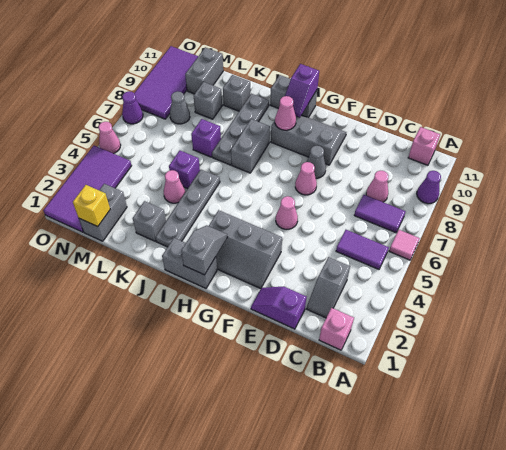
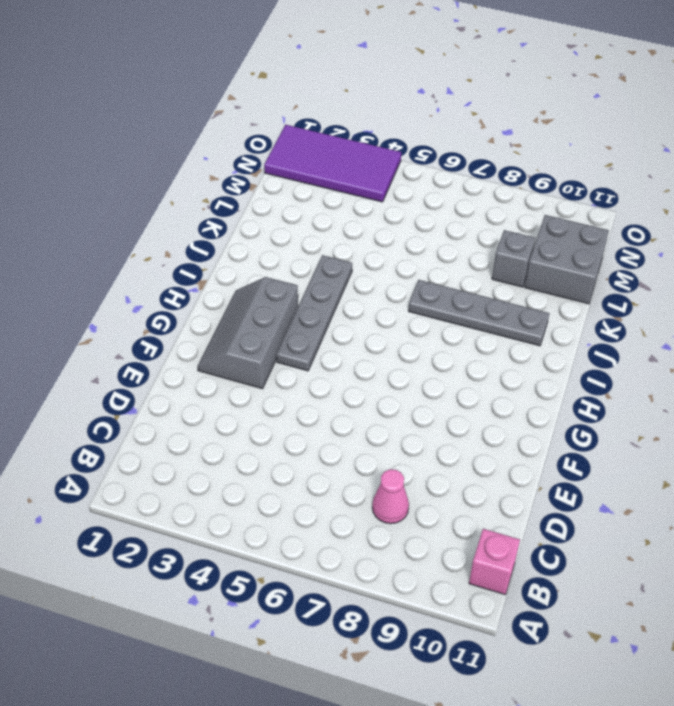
grey plate G4:J4 level 1 -> grey plate J2:J5 level 1
grey brick L10:M11 level 1 -> grey brick M10:M11 level 1
none -> pink tile A6 level 1
none -> purple cone A9 level 1
none -> pink brick B1 level 1
none -> purple tile B5:C5 level 1

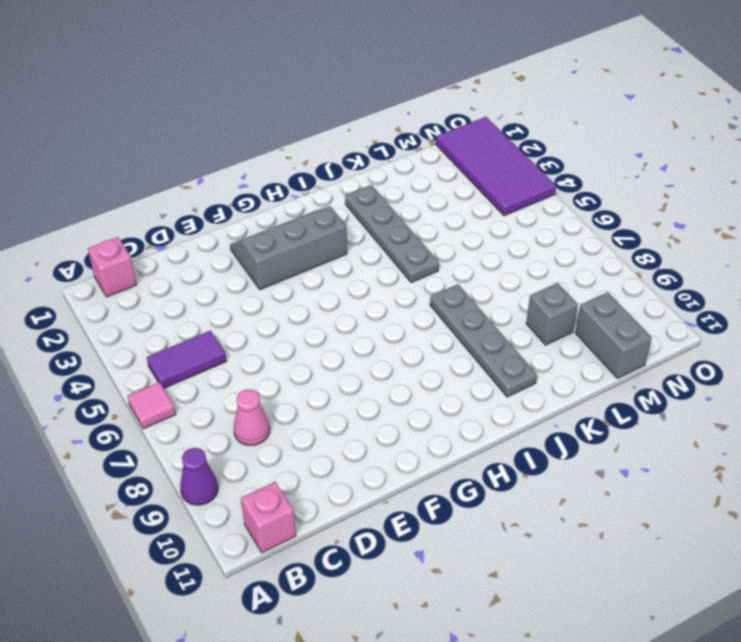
none -> purple tile B7:C7 level 1
none -> grey slope C2:C3 level 1 top 3
none -> purple slope D1:E1 level 1 top D
none -> pink cone F5 level 1

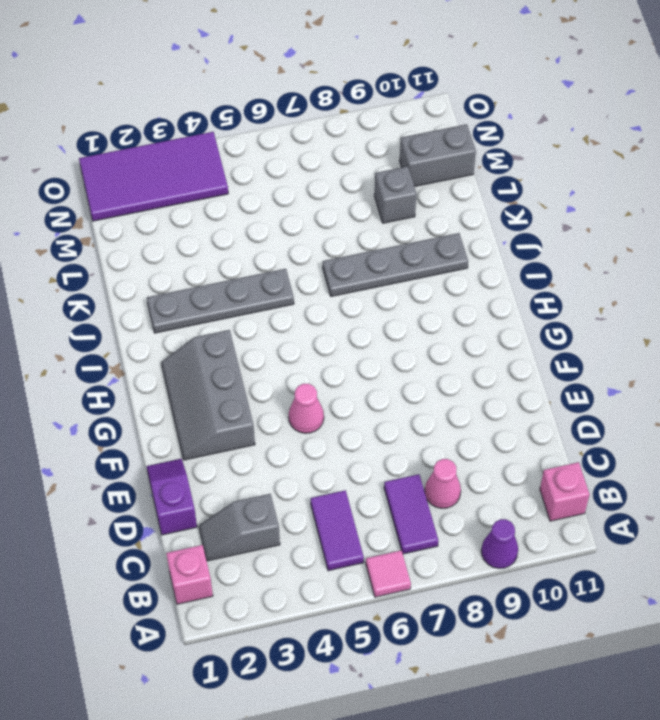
none -> pink cone F7 level 1
none -> grey cone F8 level 1
none -> grey slope F9:H10 level 1 top 9
none -> grey brick H1:I1 level 1

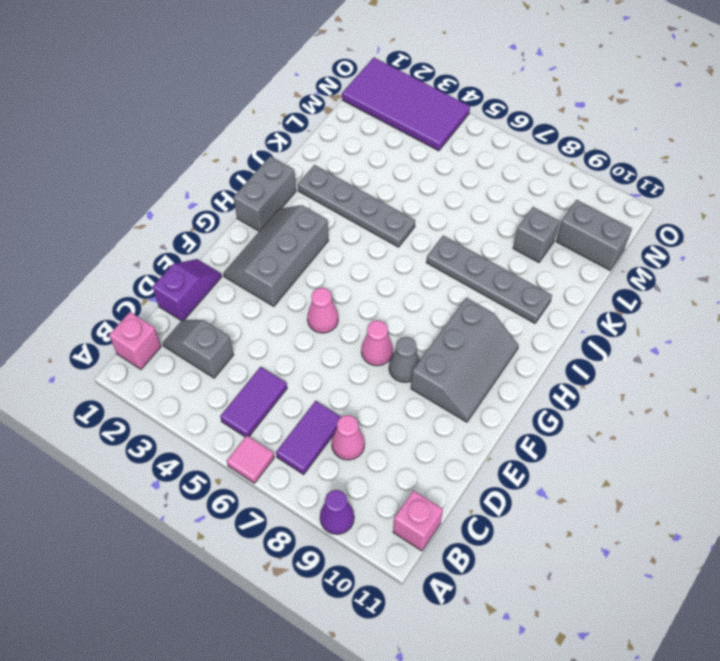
none -> grey brick H11:I11 level 1
none -> grey brick I7:I8 level 1
none -> grey brick K2 level 1
none -> pink cone K4 level 1

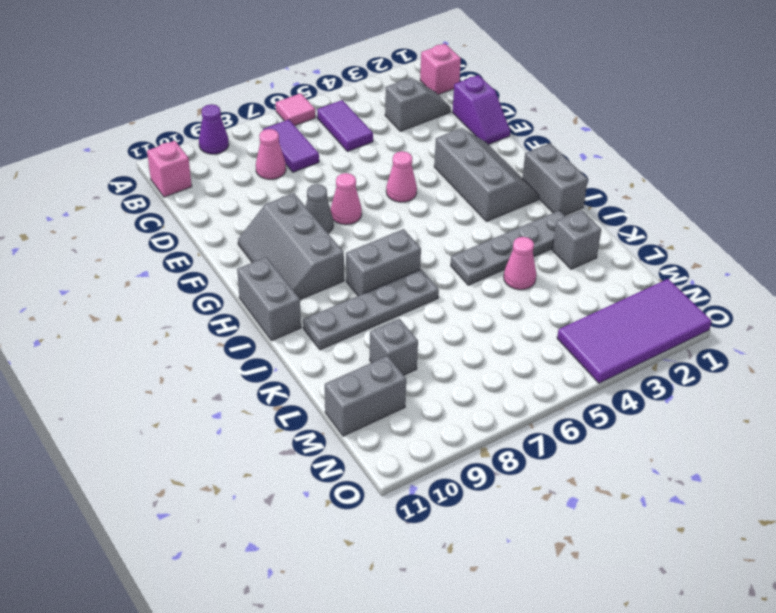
none -> purple brick K5 level 1
none -> purple brick K7 level 1
none -> grey brick K10 level 1
none -> grey brick M1:M2 level 1

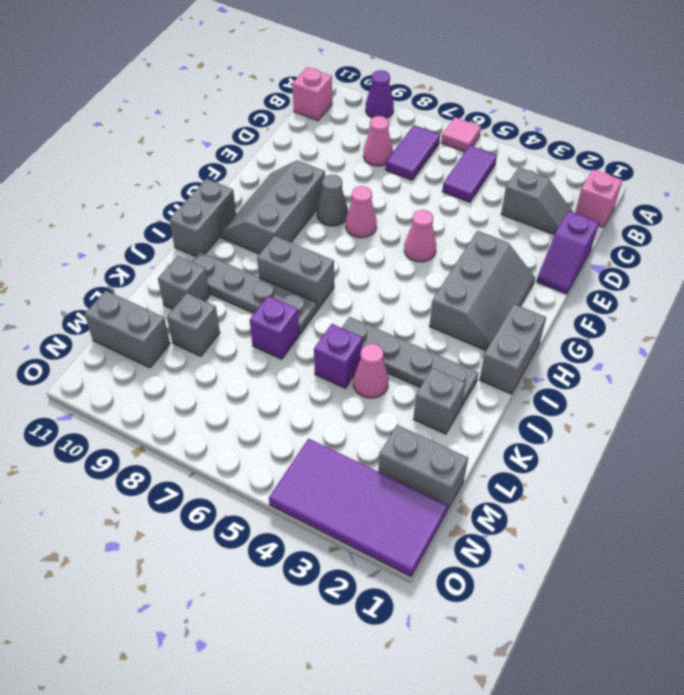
none -> grey cone M8 level 1
none -> purple tile N8:O11 level 1
none -> pink cone O5 level 1
none -> purple cone O7 level 1

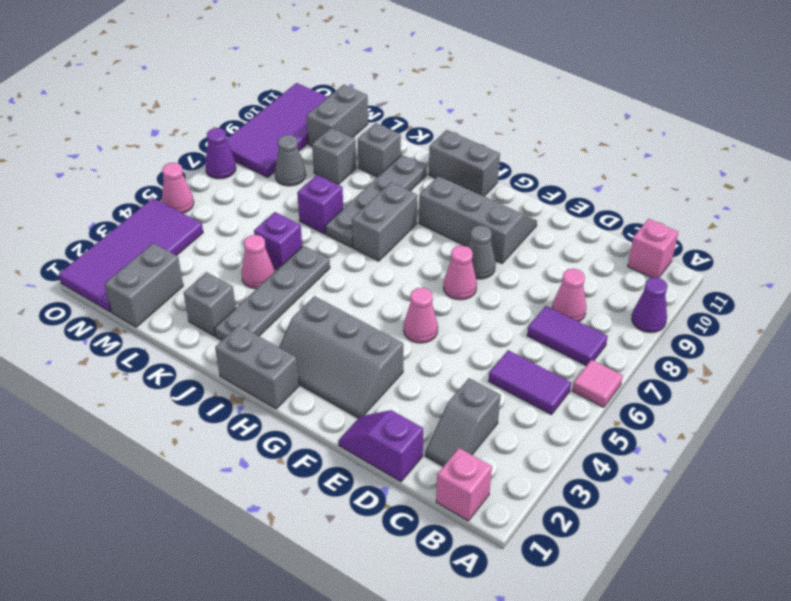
none -> grey slope H1:H2 level 2 top 1
none -> pink cone H9 level 2
none -> purple slope H10:H11 level 2 top 11
none -> yellow brick M1 level 2

